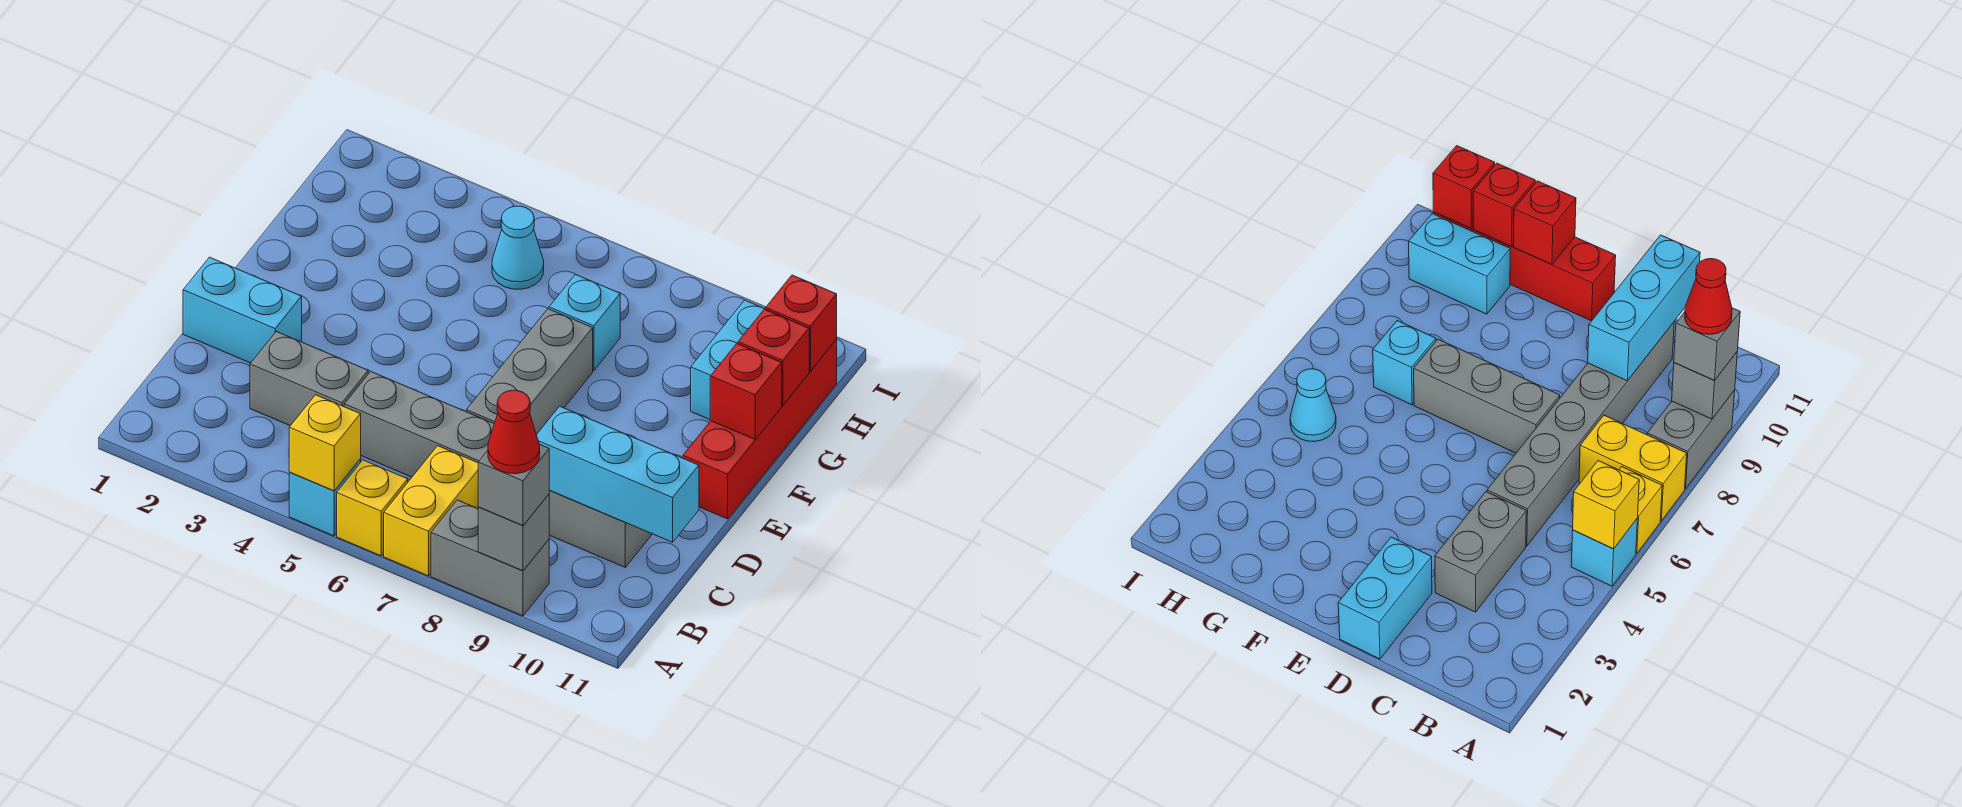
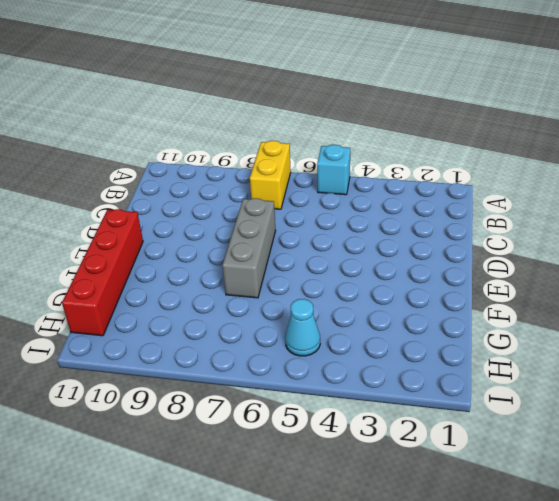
none -> yellow brick A6 level 1
none -> grey brick A8:A9 level 1
none -> grey brick C3:C4 level 1

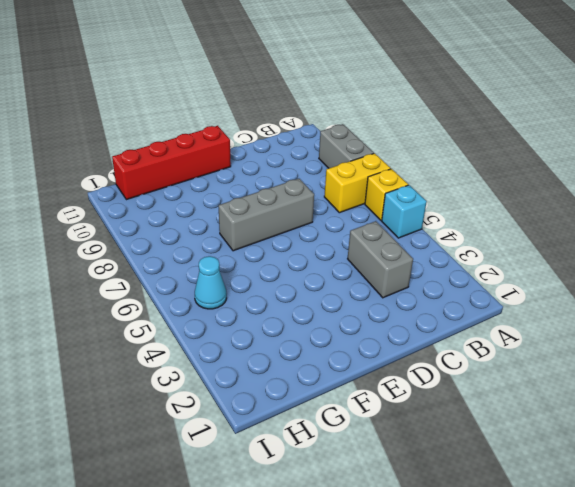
none -> grey brick C5:C10 level 1
none -> cyan brick D1:D2 level 1
none -> cyan brick G7 level 1

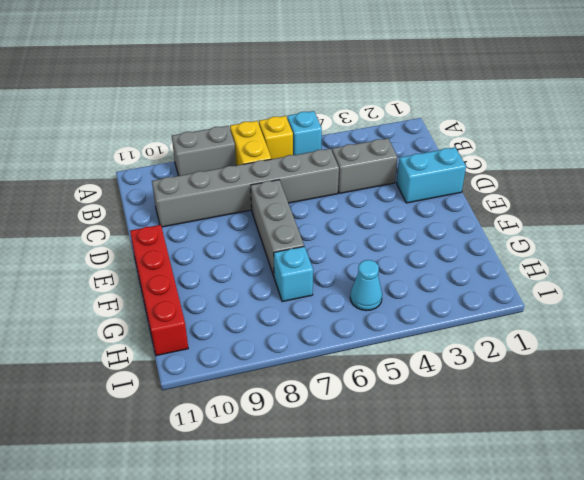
none -> cyan brick G10:H10 level 1
none -> yellow brick A5 level 2
none -> grey brick A9 level 2

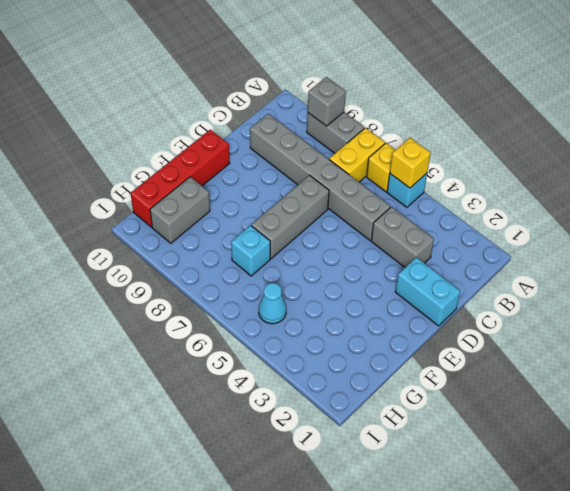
grey brick G10:H10 level 1 -> cyan brick G10:H10 level 1
none -> cyan brick C9:C11 level 2
none -> red brick F11 level 2
none -> red brick G11 level 2

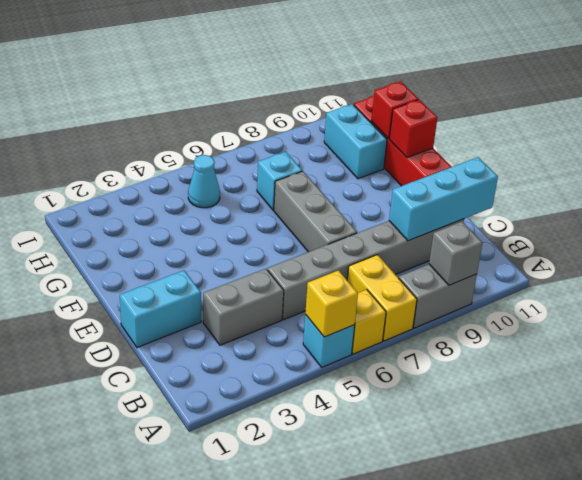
none -> red brick H11 level 2
none -> grey brick A9 level 3
none -> red cone A9 level 4

